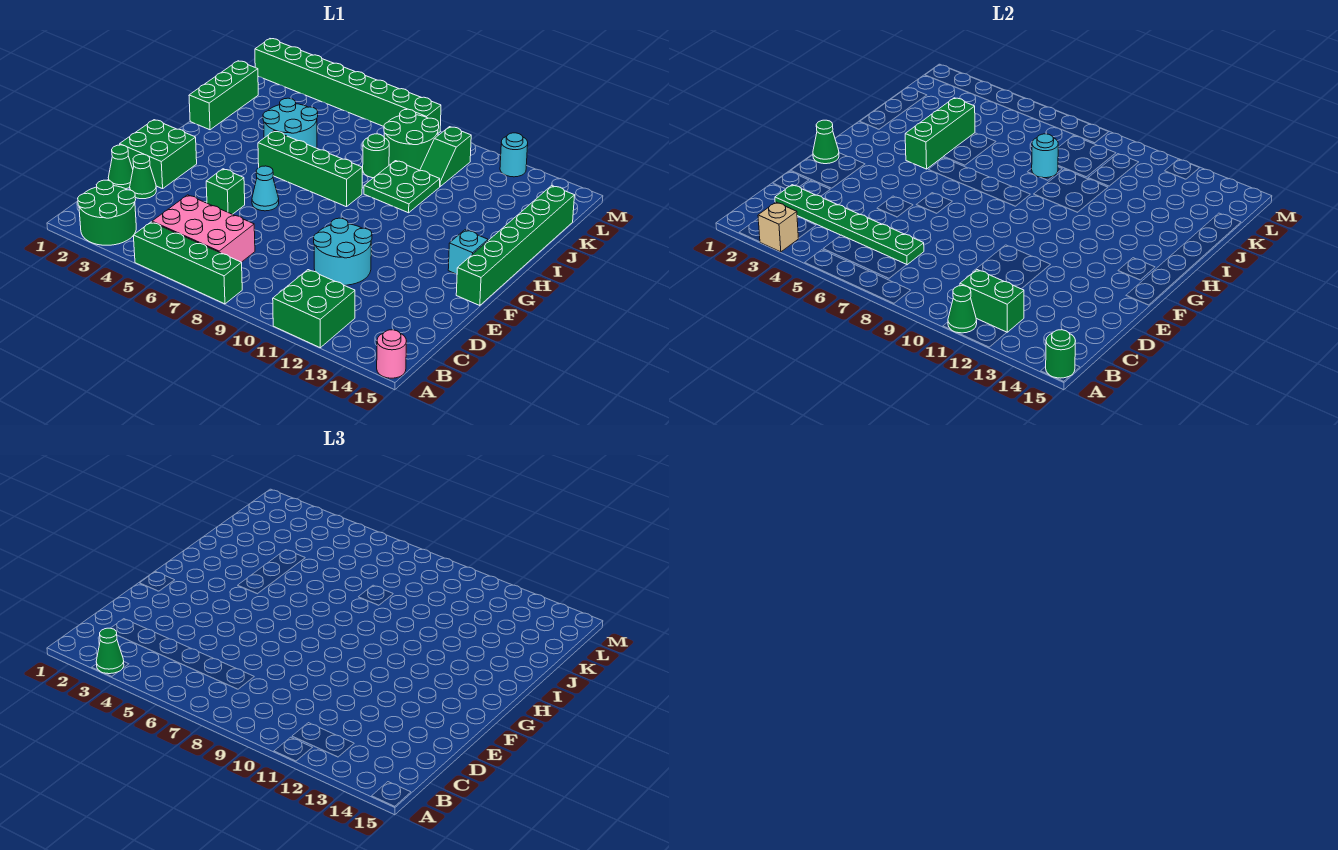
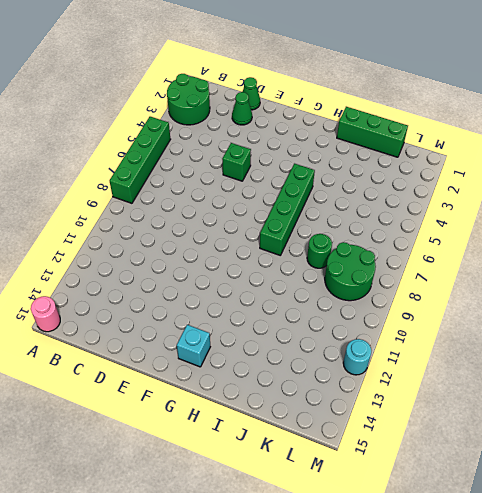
none -> green brick A11:B12 level 1
none -> pink brick B5:C7 level 1
none -> cyan round brick D10:E11 level 1
none -> green brick E1:F2 level 1

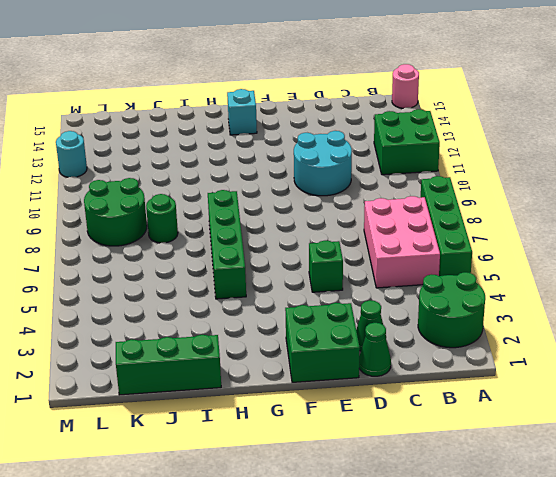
none -> cyan cone F6 level 1
none -> green brick F15:K15 level 1
none -> cyan round brick I4:J5 level 1
none -> green plate I9:J10 level 1

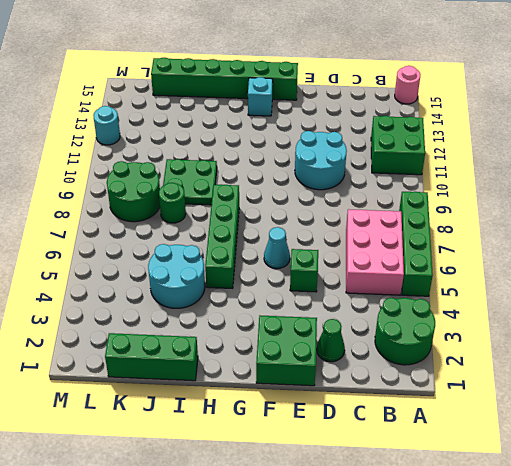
none -> green cone D1 level 1
none -> green slope K10:L10 level 1 top L
none -> green brick M1:M8 level 1
none -> tan brick A3 level 2

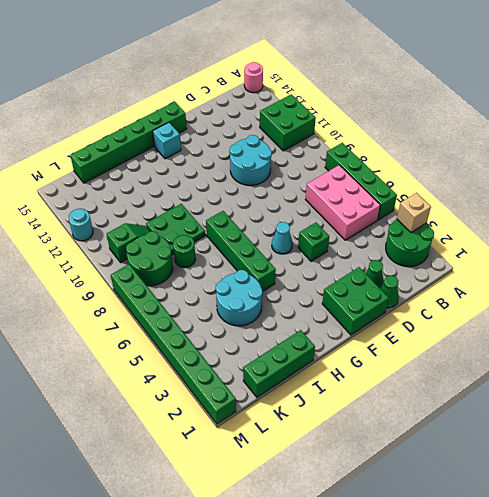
none -> green cone A11 level 2
none -> green round brick A15 level 2
none -> green brick B11:B12 level 2
none -> green plate C2:C7 level 2

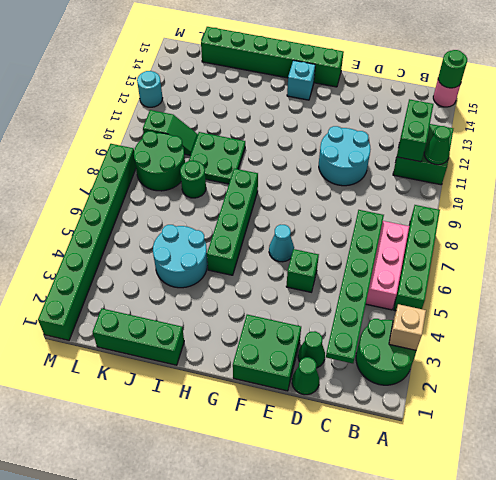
none -> green cone F1 level 2
none -> green brick H4:J4 level 2
none -> cyan round brick J8 level 2
none -> green cone A3 level 3

